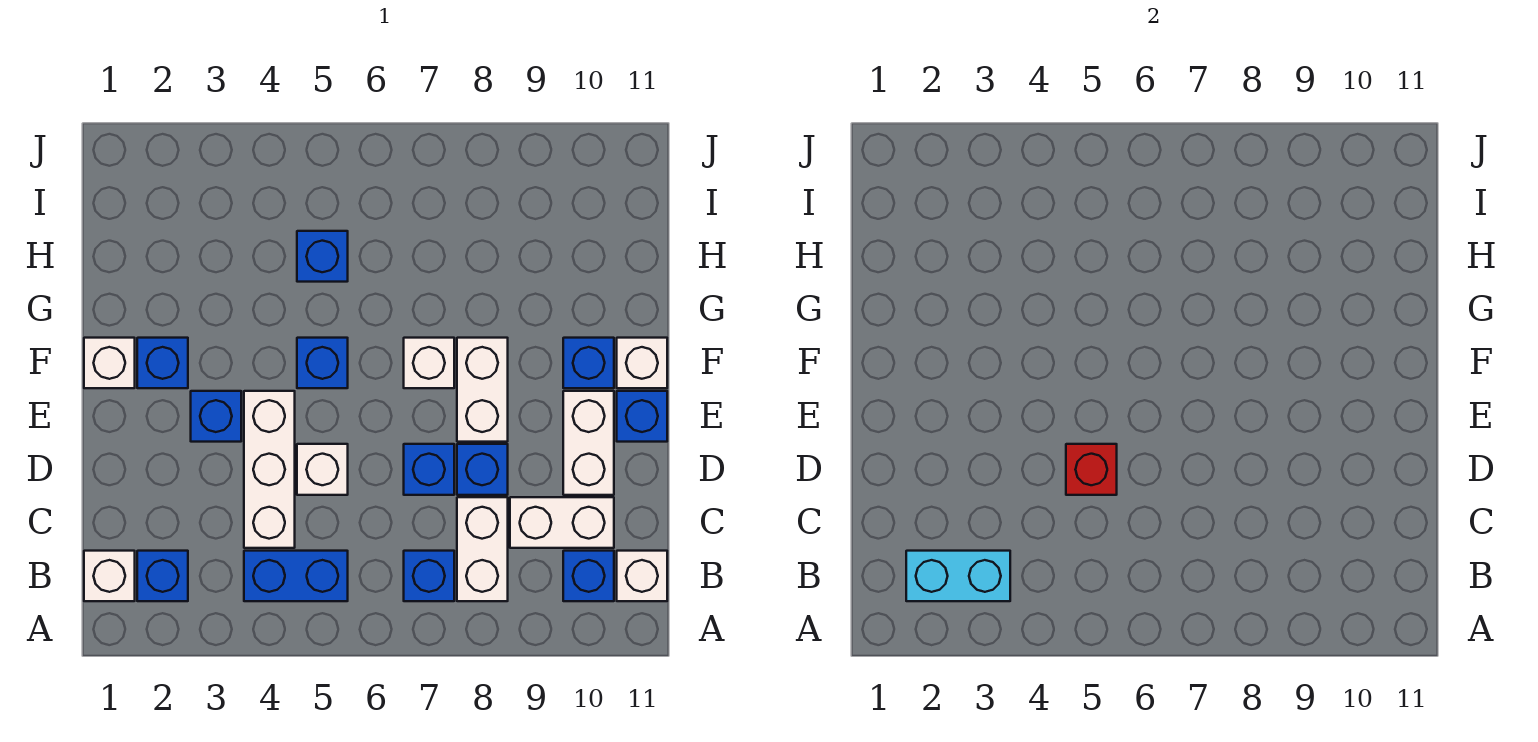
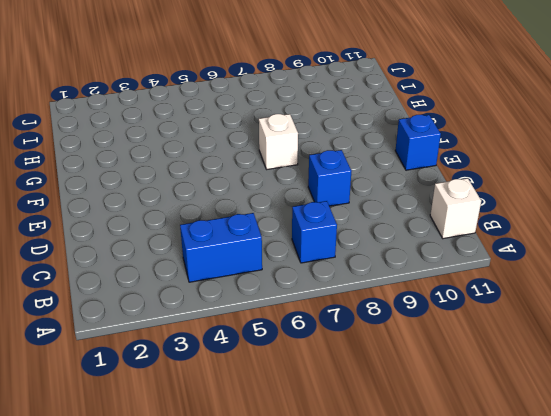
none -> white brick B1 level 1
none -> blue brick B2 level 1
none -> white brick B8:C8 level 1

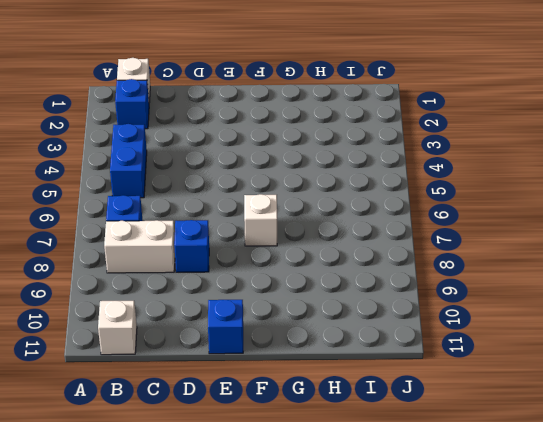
none -> blue brick B10 level 1
none -> white brick C4:E4 level 1
none -> white brick C9:C10 level 1

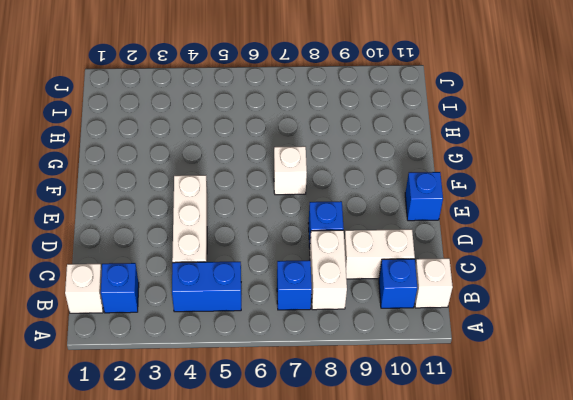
none -> white brick D5 level 1
none -> blue brick D7 level 1
none -> white brick D10:E10 level 1

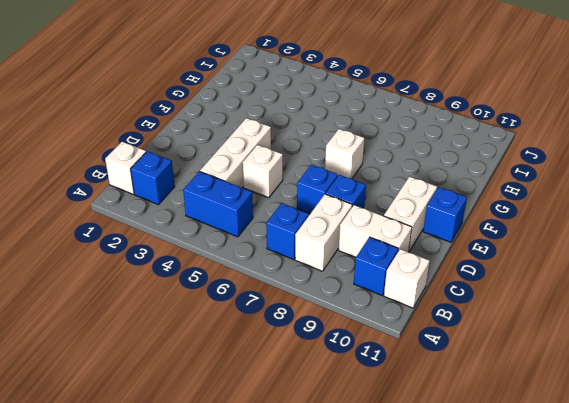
none -> blue brick E3 level 1
none -> white brick E8:F8 level 1
none -> white brick F1 level 1

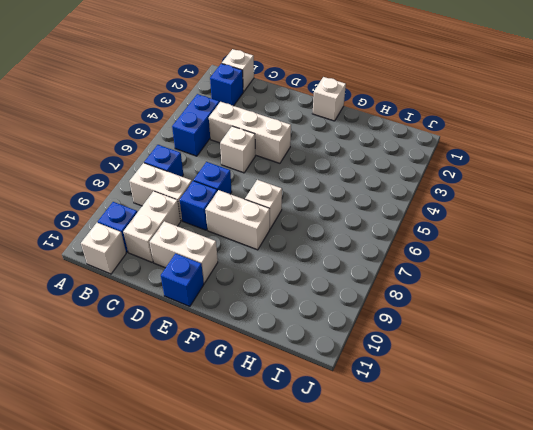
none -> blue brick E3 level 1
none -> blue brick F2 level 1
none -> blue brick F5 level 1

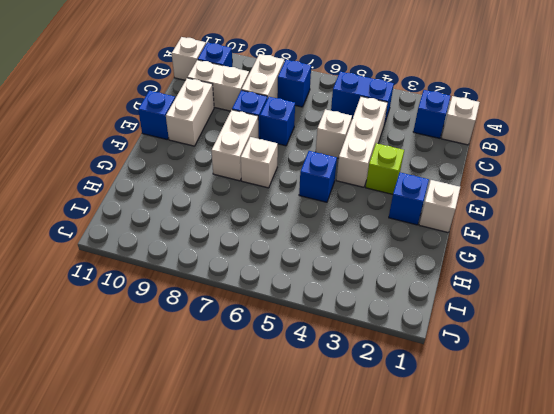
lime brick E3 level 1 -> blue brick E3 level 1
none -> blue brick F10 level 1
none -> white brick F11 level 1
none -> blue brick H5 level 1

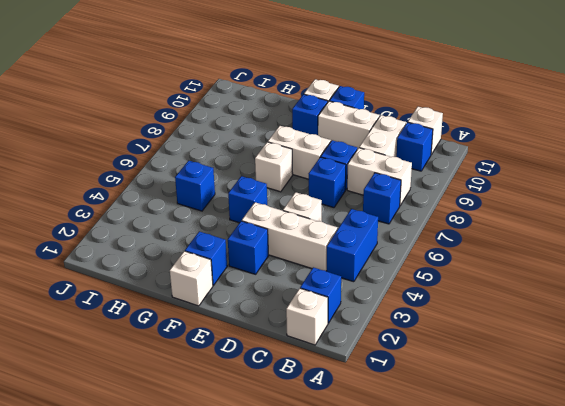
none -> cyan brick B2:B3 level 2
none -> red brick D5 level 2

